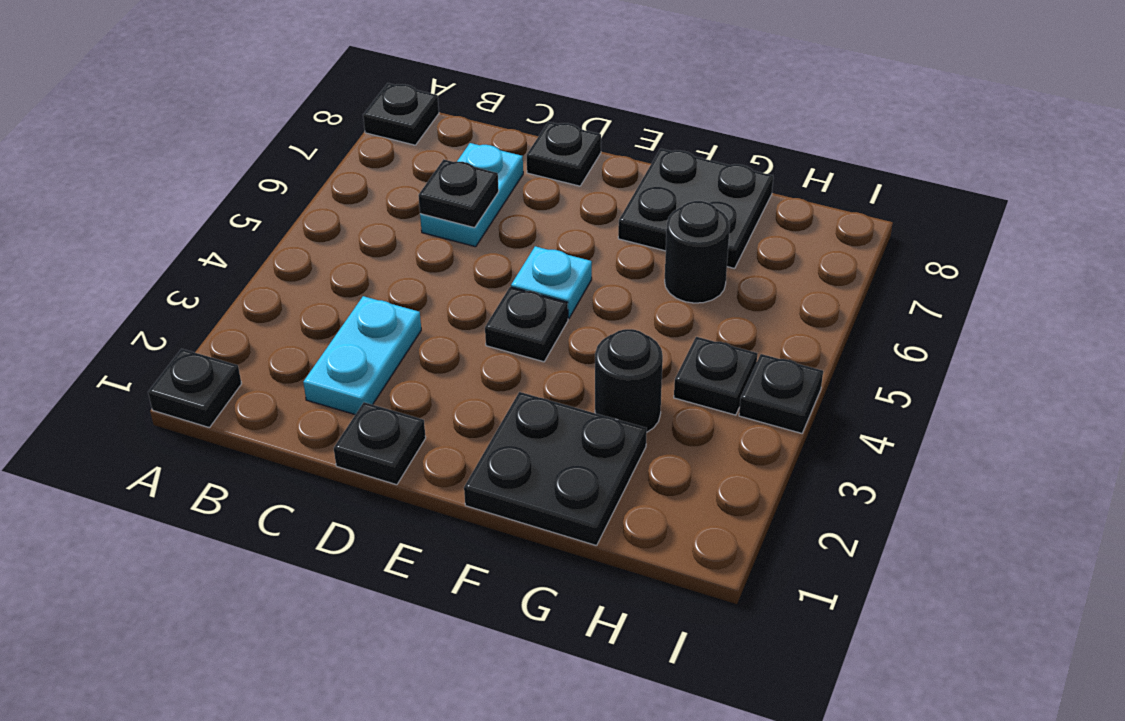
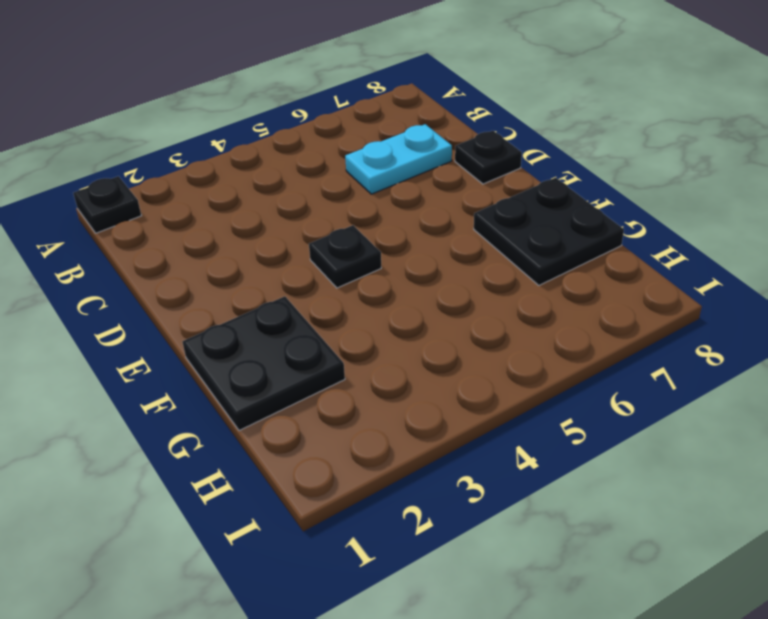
none -> black plate A8 level 1
none -> cyan plate C2:C3 level 1
none -> black plate D1 level 1

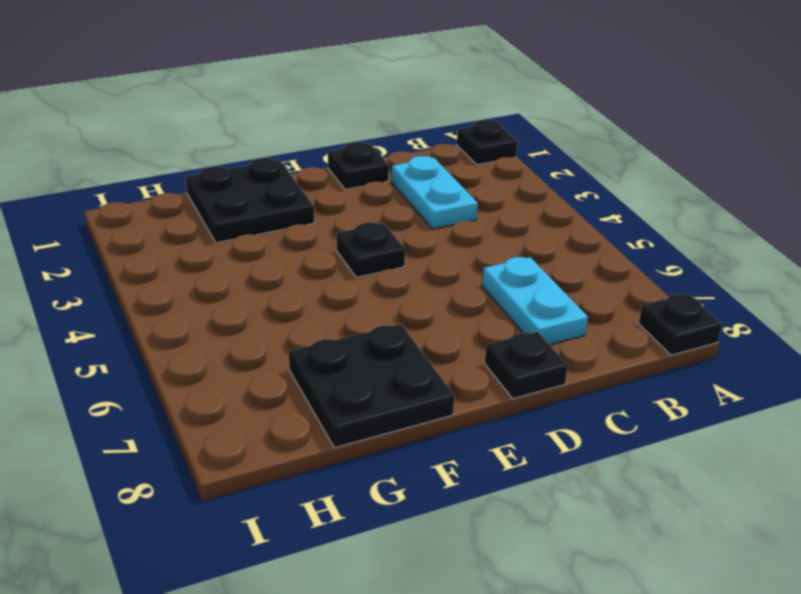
none -> cyan plate E5 level 1
none -> black round brick G3 level 1
none -> black round brick G6 level 1

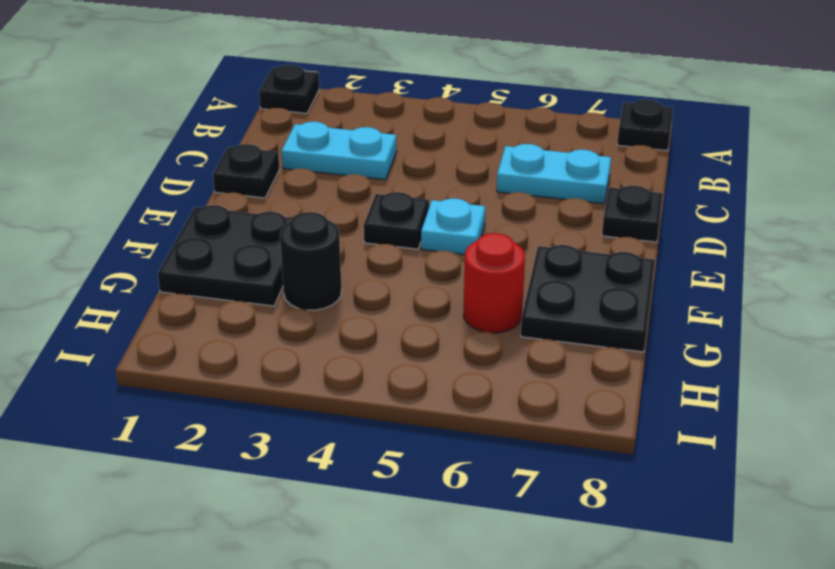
red round brick G6 level 1 -> black round brick G6 level 1
none -> black plate H4 level 1
none -> black plate I4 level 1
none -> black plate C6 level 2

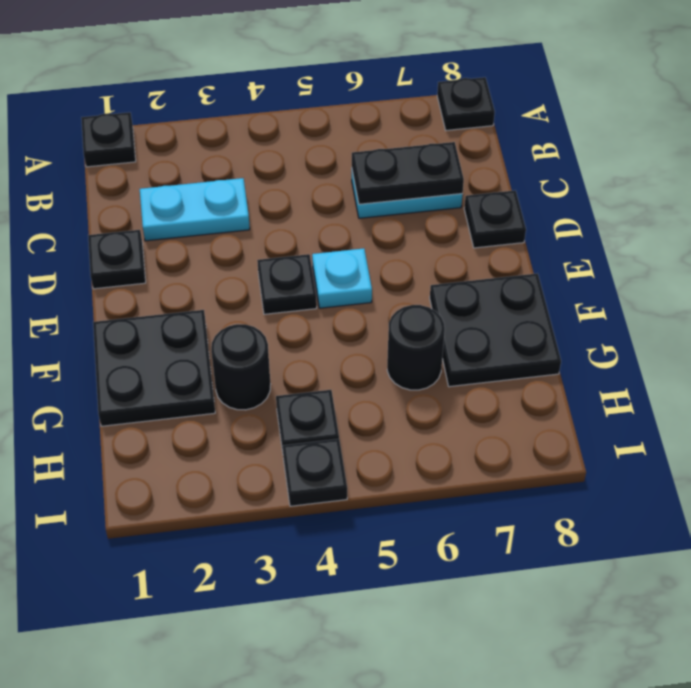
black plate C6:C7 level 2 -> black plate C6 level 2

